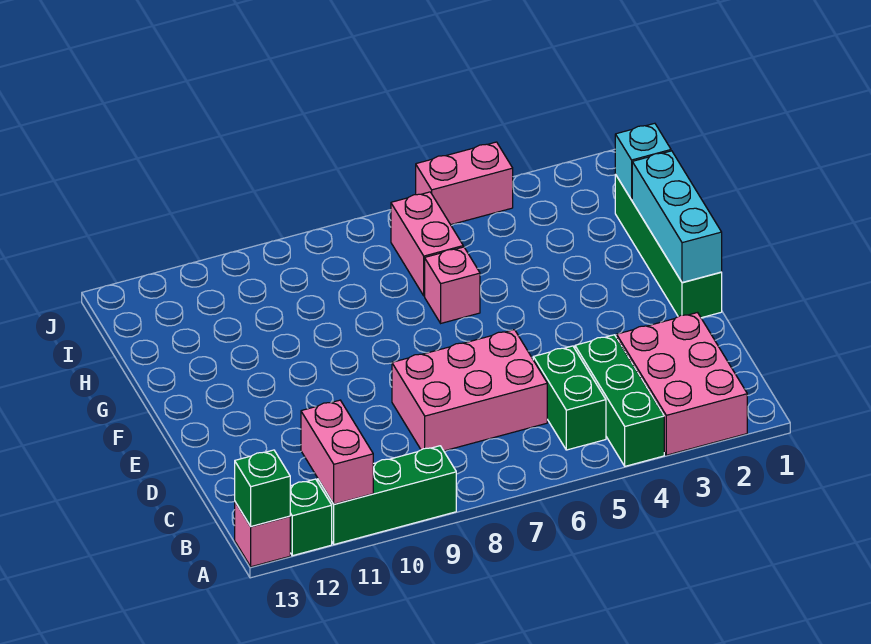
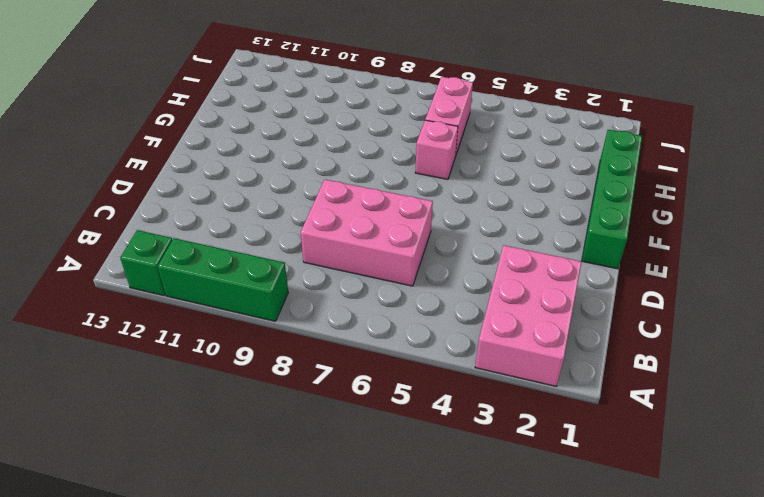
none -> green brick A4:C4 level 1
none -> pink brick A13 level 1
none -> green brick B5:C5 level 1

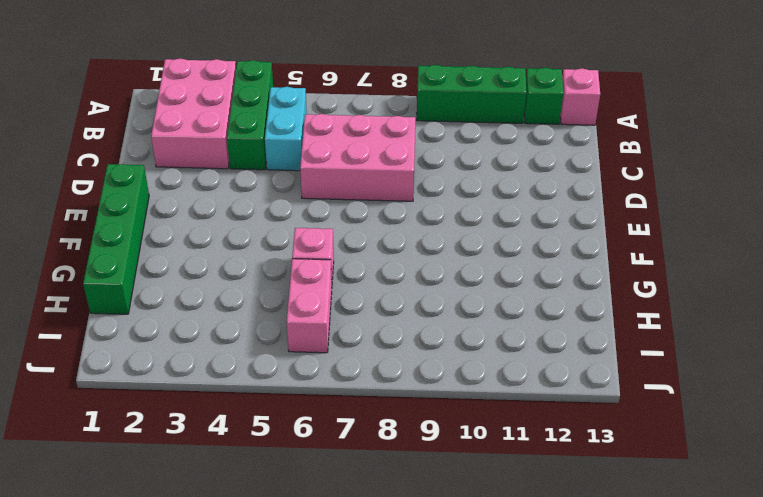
cyan brick B5:C5 level 1 -> green brick B5:C5 level 1
none -> pink brick J4:J5 level 1
none -> pink brick A11:B11 level 2
none -> green brick A13 level 2

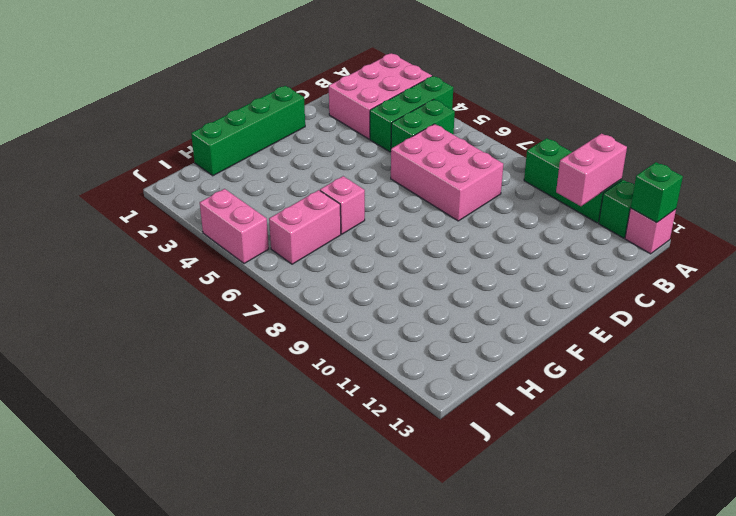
none -> cyan brick E1:G1 level 2
none -> cyan brick H1 level 2

